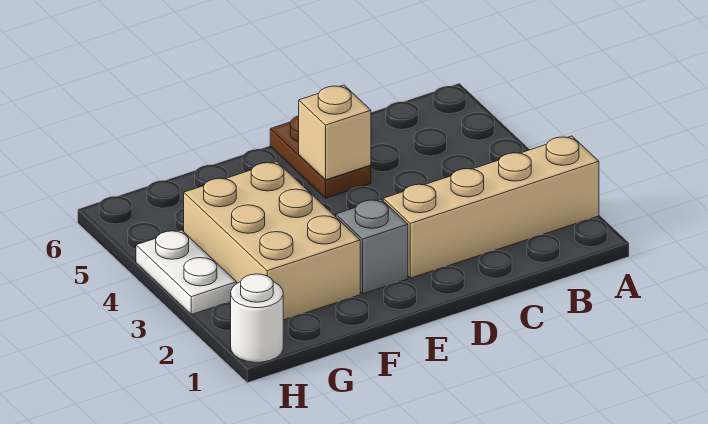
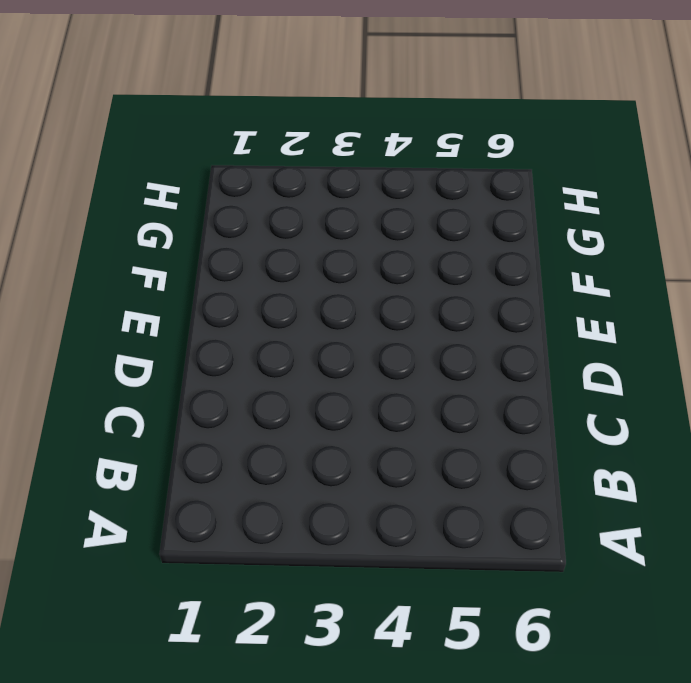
none -> tan brick A2:D2 level 1
none -> brown plate D5:D6 level 1

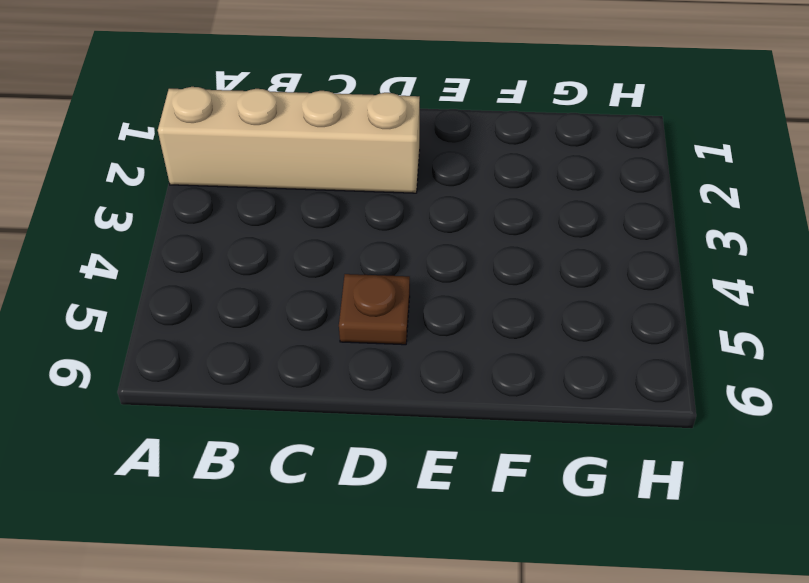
brown plate D5 level 1 -> brown plate D5:D6 level 1
none -> grey brick E2 level 1
none -> tan brick F2:G4 level 1

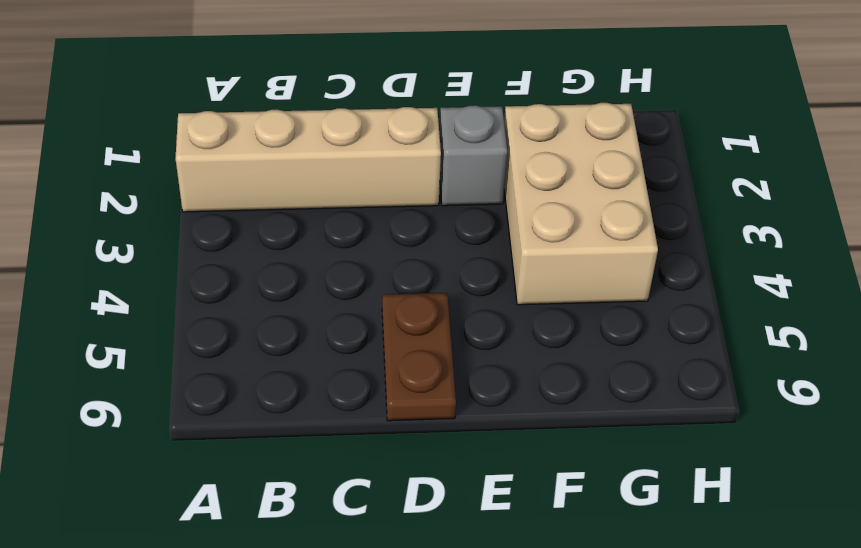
none -> white round brick H1 level 1
none -> white plate H3:H4 level 1

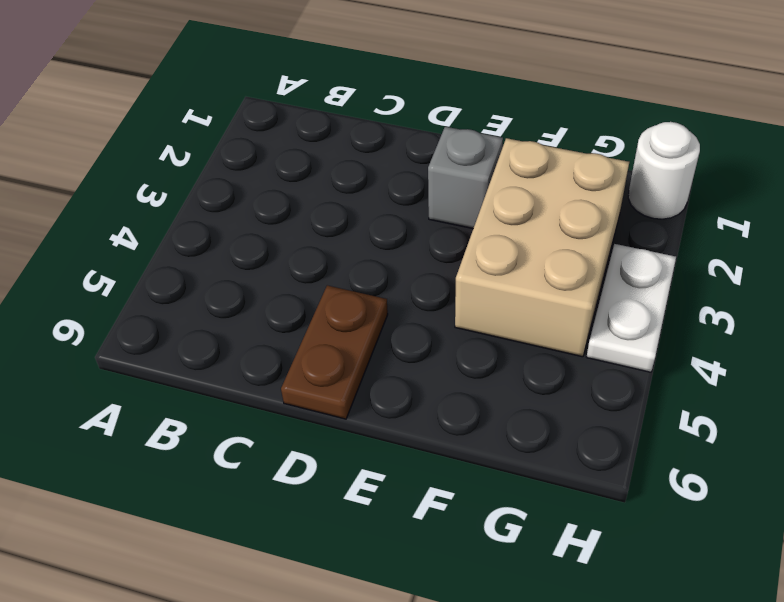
none -> tan brick A2:D2 level 1
none -> tan brick D5 level 2

